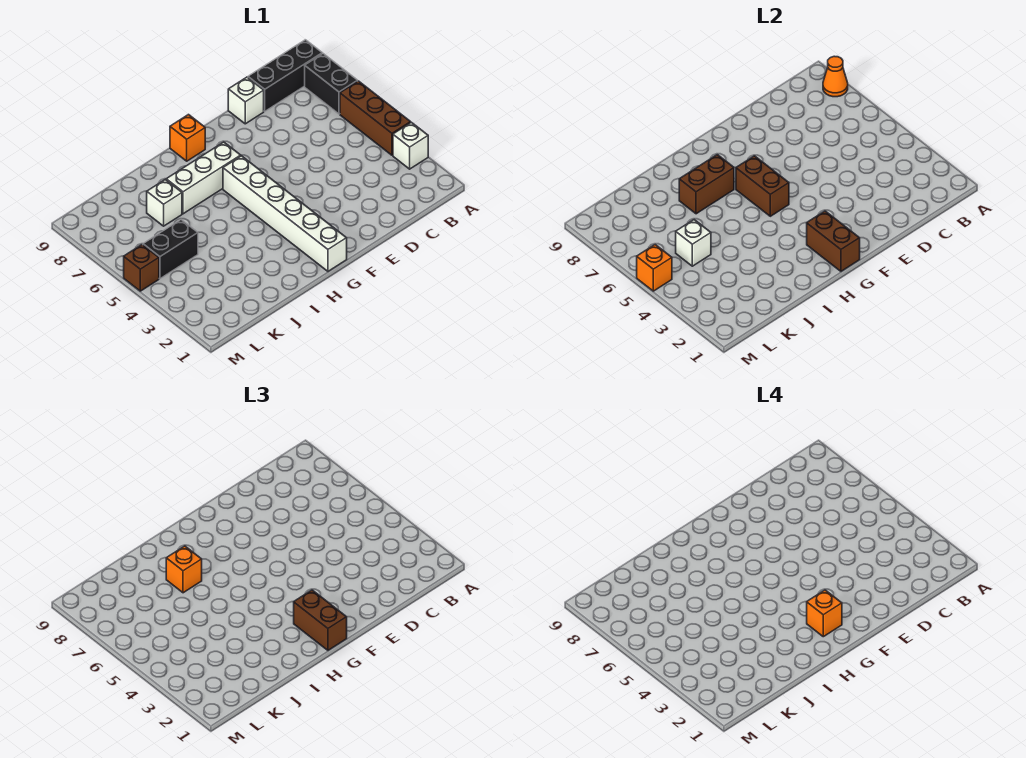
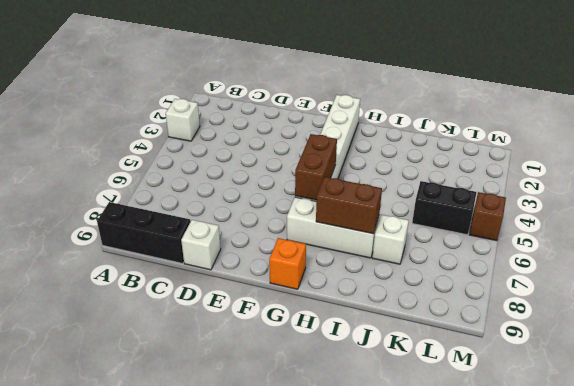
none -> brown brick A4:A6 level 1
none -> black brick A7:A8 level 1
none -> orange cone A8 level 2

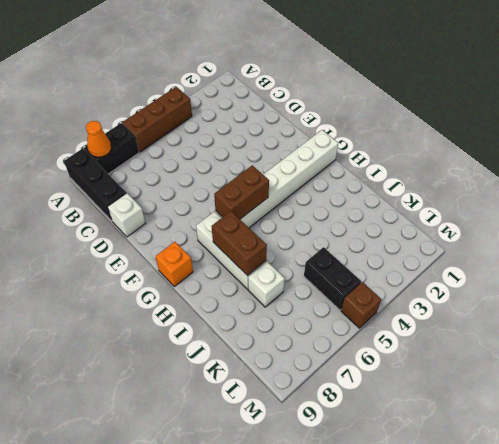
none -> white brick A3 level 1
none -> brown brick G1:G2 level 2
none -> white brick K5 level 2

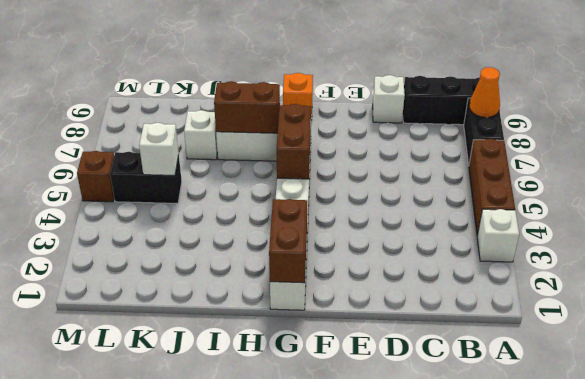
none -> orange brick M5 level 2
none -> brown brick G1:G2 level 3
none -> orange brick I7 level 3

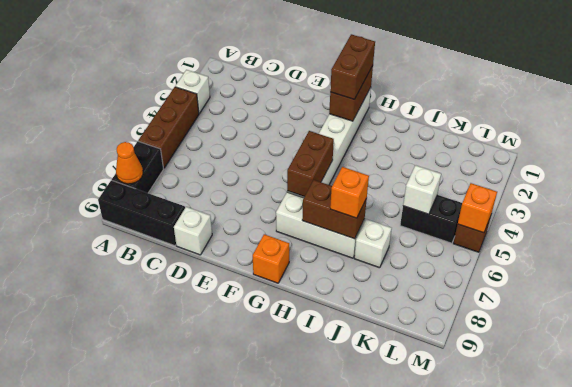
none -> orange brick G2 level 4

